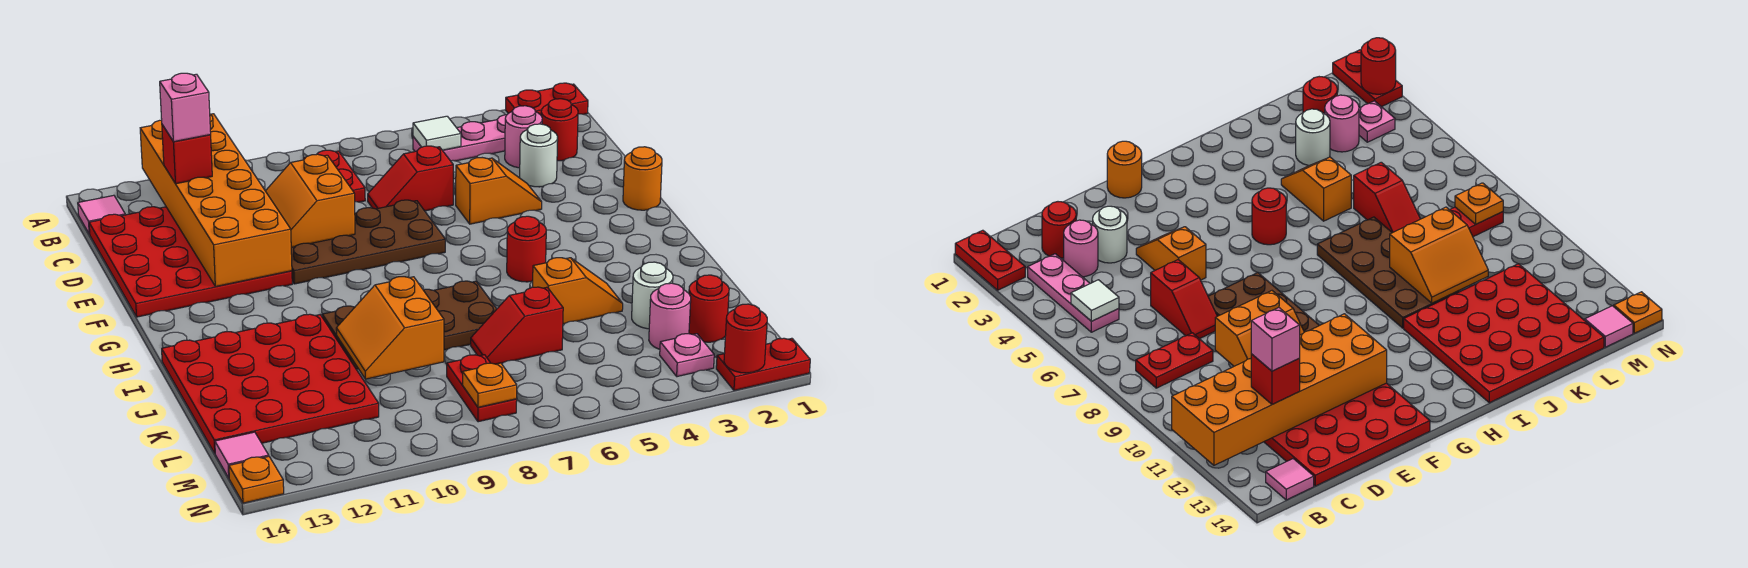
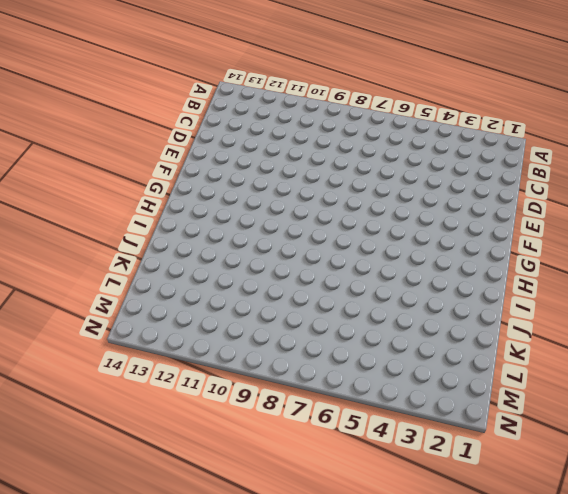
none -> red plate A1:A2 level 1
none -> pink plate B3:B5 level 1
none -> red plate B8:C8 level 1
none -> pink tile B14 level 1

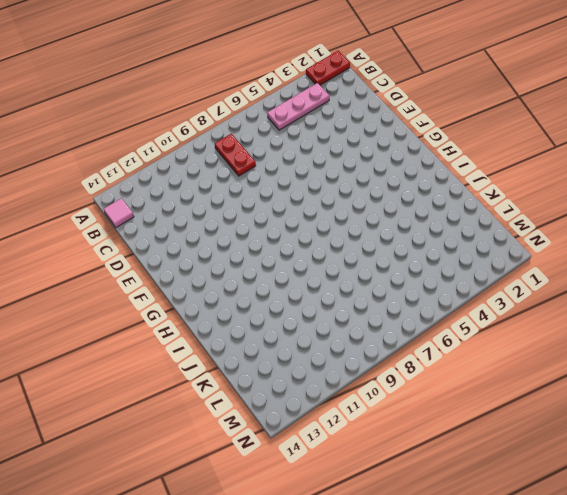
none -> red round brick C2 level 1
none -> pink round brick C3 level 1
none -> red plate C11:F14 level 1
none -> white round brick D3 level 1

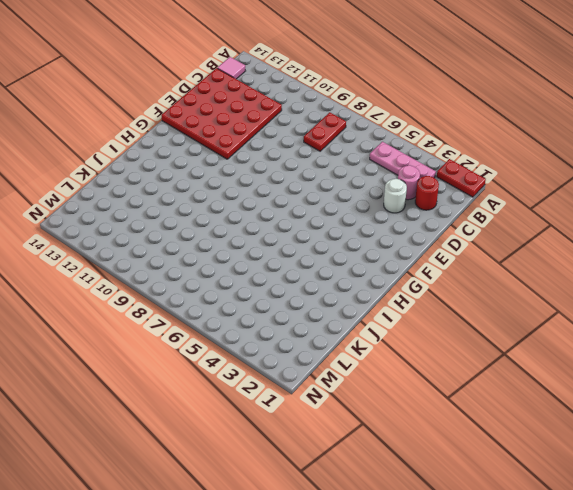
none -> red slope D6:D7 level 1 top 6
none -> orange slope E4:E5 level 1 top 5
none -> brown plate E7:F10 level 1
none -> orange round brick F1 level 1

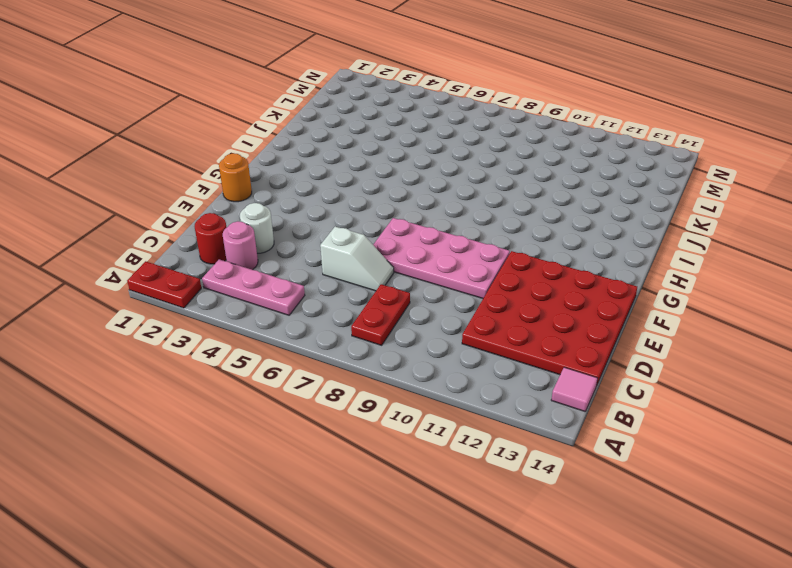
white slope D6:D7 level 1 top 6 -> red slope D6:D7 level 1 top 6
pink plate E7:F10 level 1 -> brown plate E7:F10 level 1
none -> orange slope E4:E5 level 1 top 5
none -> red round brick H5 level 1
none -> brown plate I7:J10 level 1
none -> red plate I11:L14 level 1

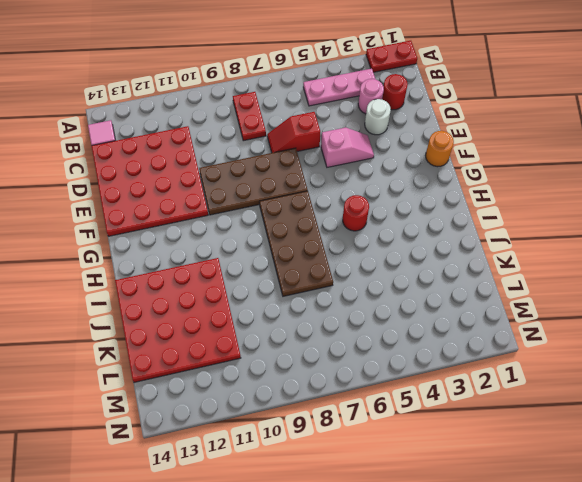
pink slope E4:E5 level 1 top 5 -> orange slope E4:E5 level 1 top 5
brown plate G7:J8 level 1 -> brown plate I7:J10 level 1
none -> orange slope J4:J5 level 1 top 5
none -> white round brick K3 level 1
none -> red slope K6:K7 level 1 top 6
none -> red round brick L2 level 1

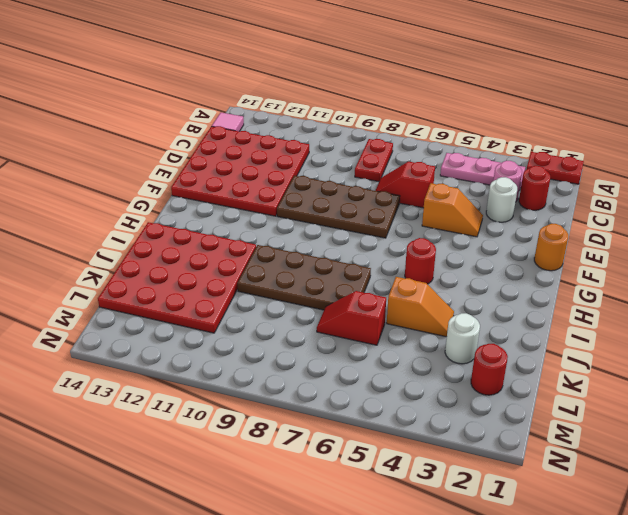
none -> pink round brick L3 level 1
none -> red plate L8:M8 level 1
none -> pink plate M3 level 1
none -> pink tile M14 level 1

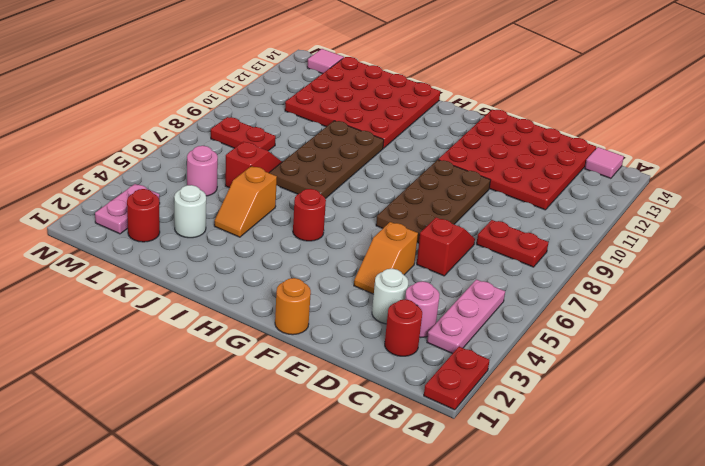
pink round brick L5 level 1 -> pink round brick L3 level 1
pink plate M2:M3 level 1 -> pink plate M3 level 1
none -> red plate N1:N2 level 1
none -> orange plate N14 level 1
none -> orange brick A11:F12 level 2
none -> white tile B5 level 2

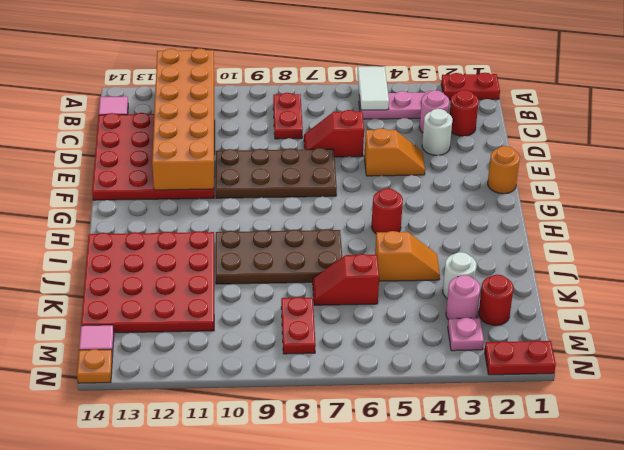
white tile A5:B5 level 2 -> white tile B5 level 2
none -> orange slope D9:E10 level 2 top 9
none -> orange slope J9:K10 level 2 top 9
none -> orange plate M8 level 2
none -> red round brick N2 level 2

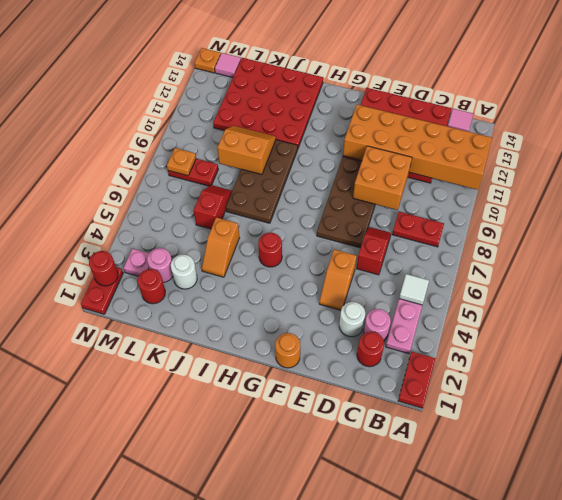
orange brick D9:E10 level 2 -> orange slope D9:E10 level 2 top 9
none -> red brick C12 level 3
none -> pink brick C12 level 4

